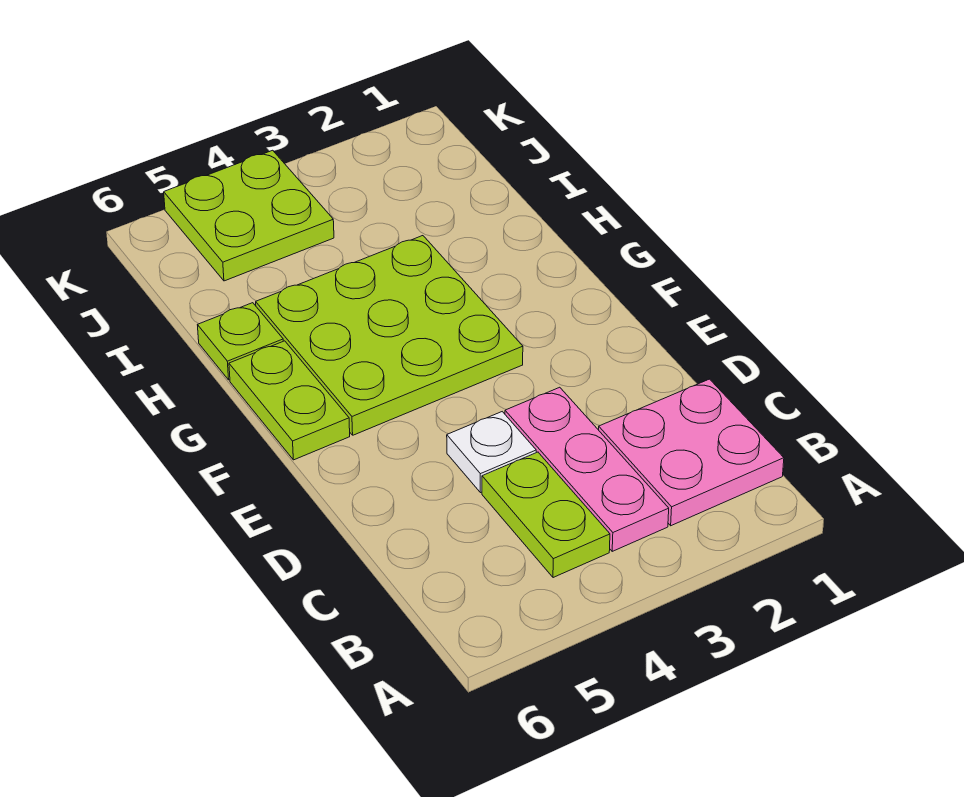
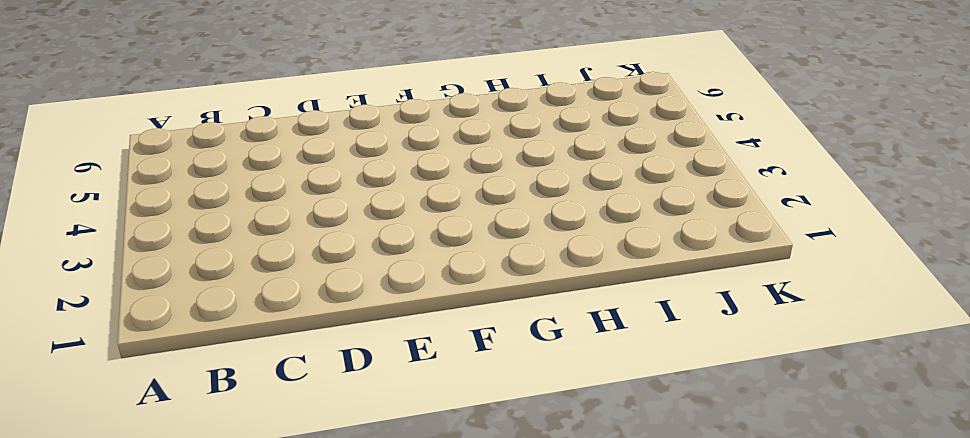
none -> pink plate B1:C2 level 1
none -> pink plate B3:D3 level 1

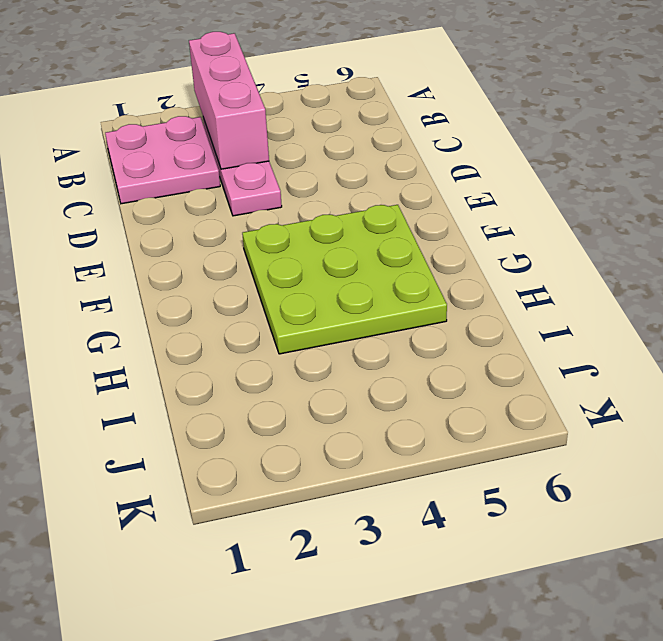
pink brick A3:C3 level 2 -> none
none -> lime plate B4:C4 level 1
none -> white plate D4 level 1

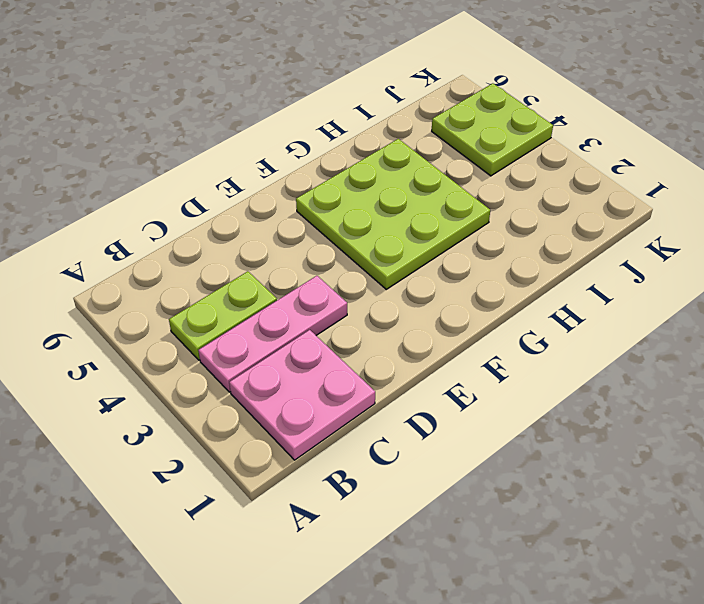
none -> white plate D4 level 1
none -> lime plate F6:G6 level 1

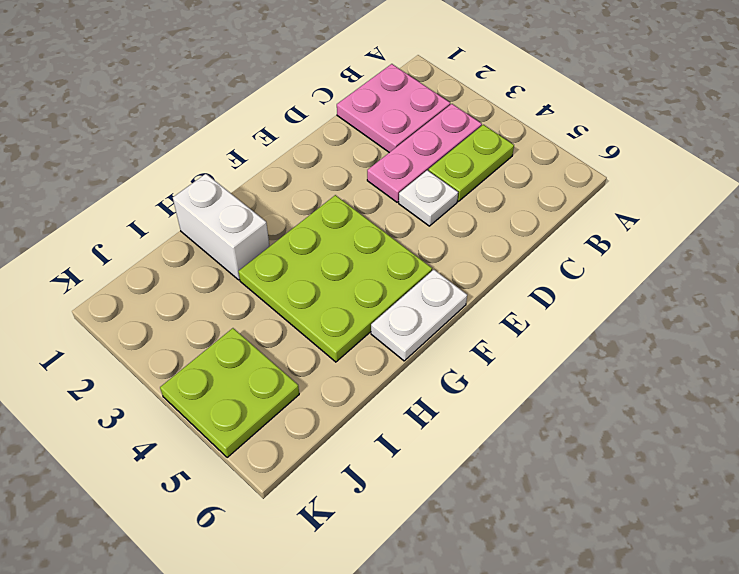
white plate F6:G6 level 1 -> lime plate F6:G6 level 1
white brick H1:H2 level 1 -> none
none -> lime plate H6 level 1

